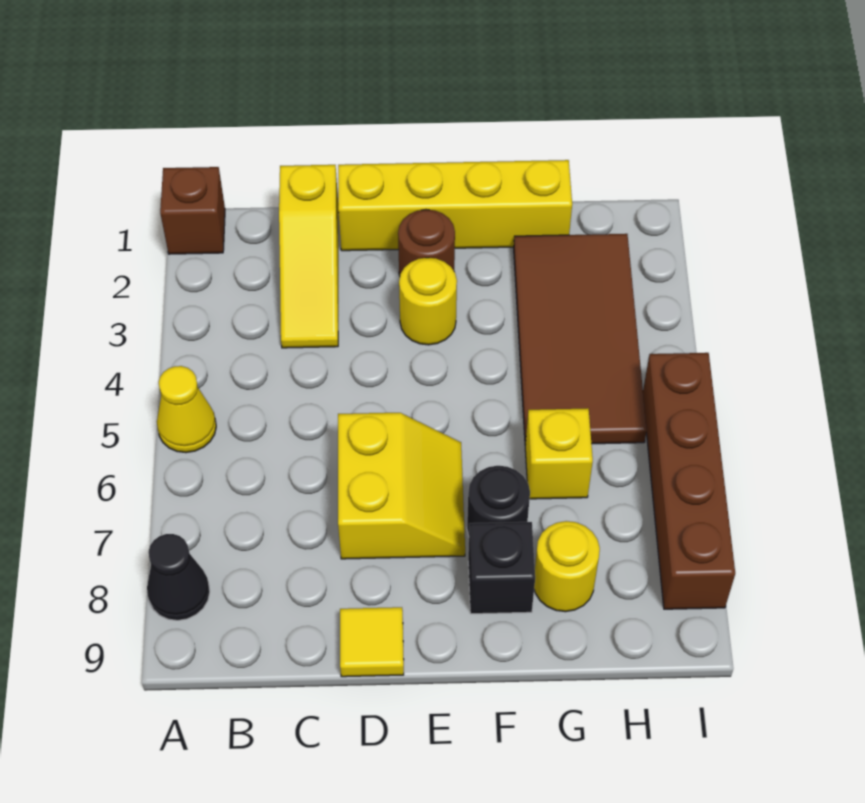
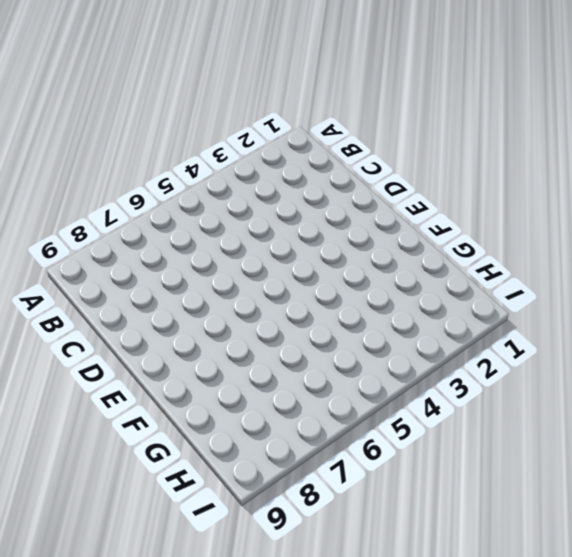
none -> brown brick A1 level 1
none -> yellow cone A5 level 1
none -> black cone A8 level 1

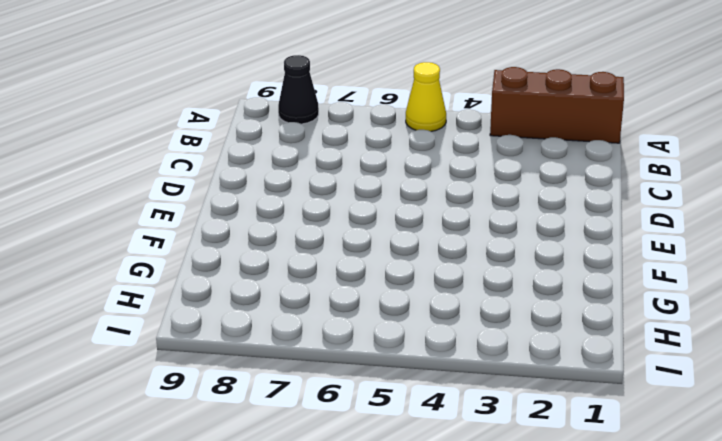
brown brick A1:A3 level 1 -> brown brick A1 level 1
none -> yellow slope C1:C3 level 1 top 1
none -> yellow brick D1:G1 level 1
none -> yellow slope D6:E7 level 1 top D

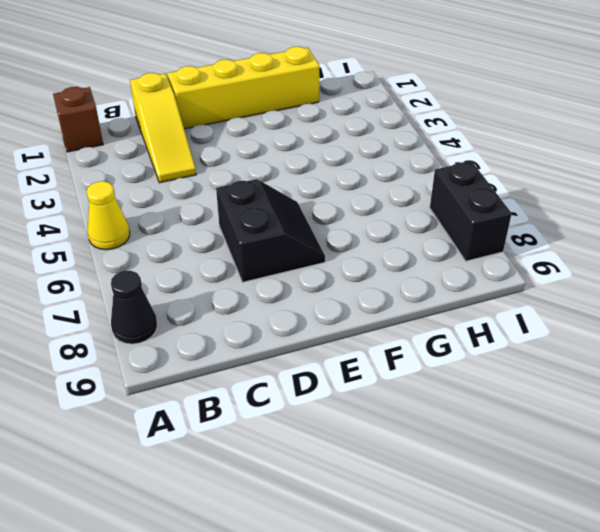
black slope D6:E7 level 1 top D -> yellow slope D6:E7 level 1 top D
black brick I7:I8 level 1 -> brown brick I5:I8 level 1
none -> yellow tile D9 level 1
none -> brown round brick E2 level 1
none -> yellow round brick E3 level 1

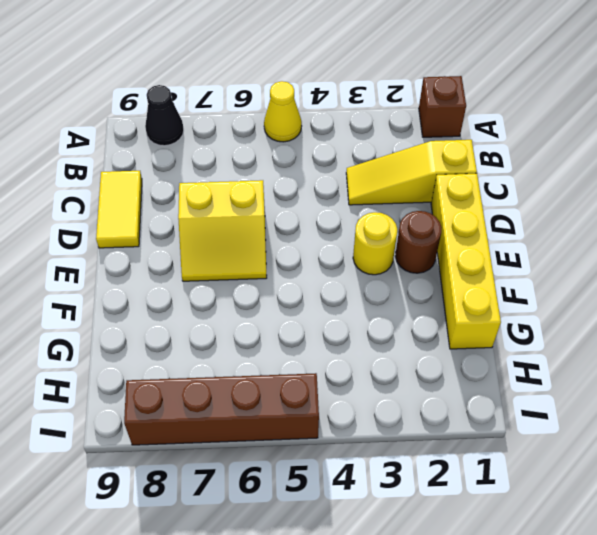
yellow tile C9:D9 level 1 -> yellow tile D9 level 1
none -> black round brick F7 level 1
none -> black brick F8 level 1
none -> brown tile G2:H5 level 1

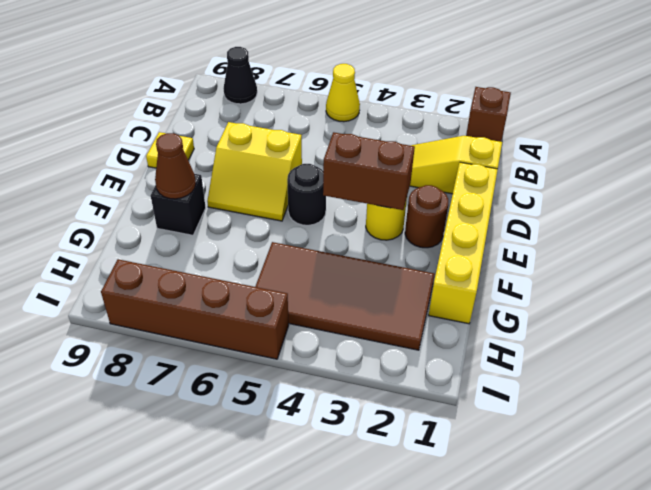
brown brick E3:E4 level 2 -> none
black round brick E5 level 1 -> black round brick F7 level 1
brown cone F8 level 2 -> none
none -> yellow brick G6 level 1
none -> yellow round brick G8 level 1

